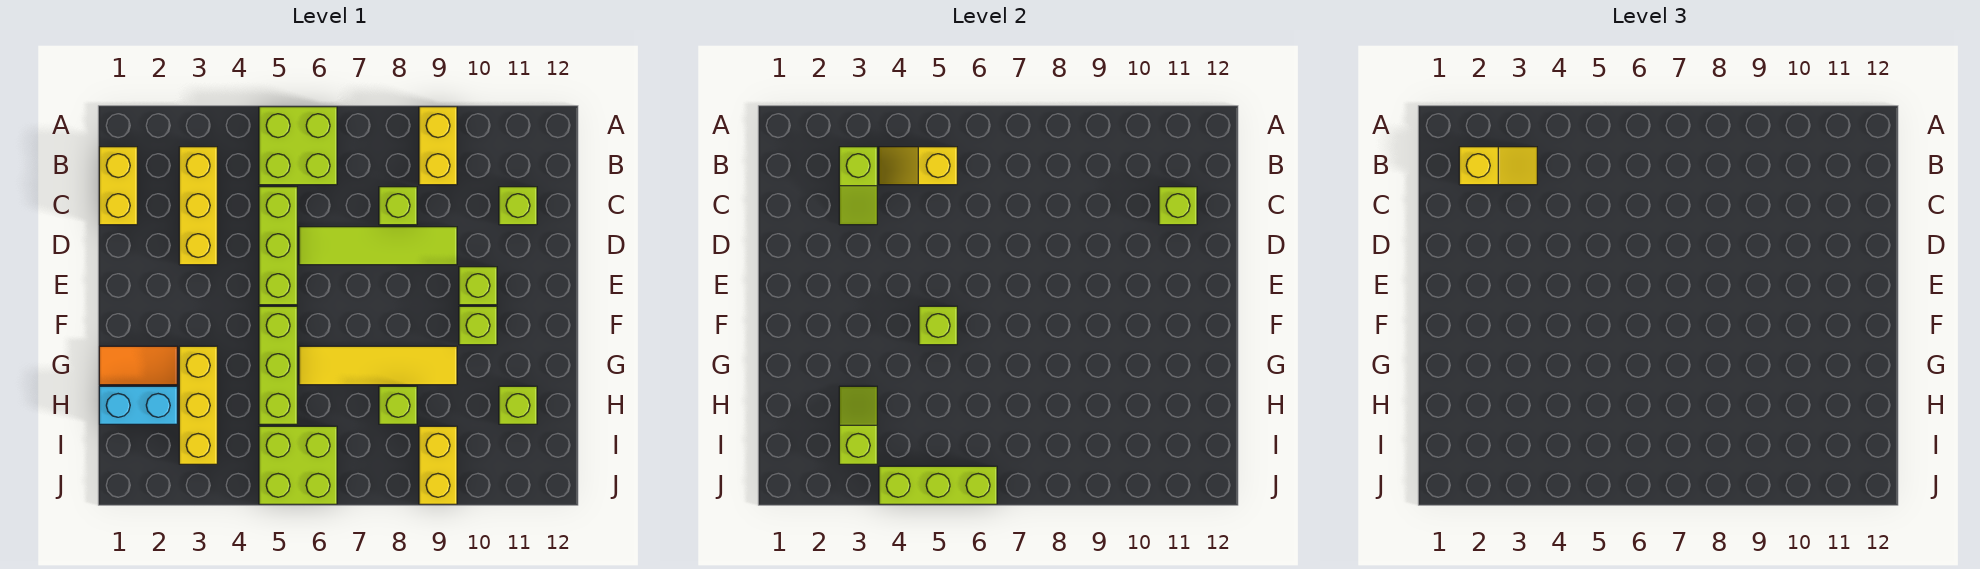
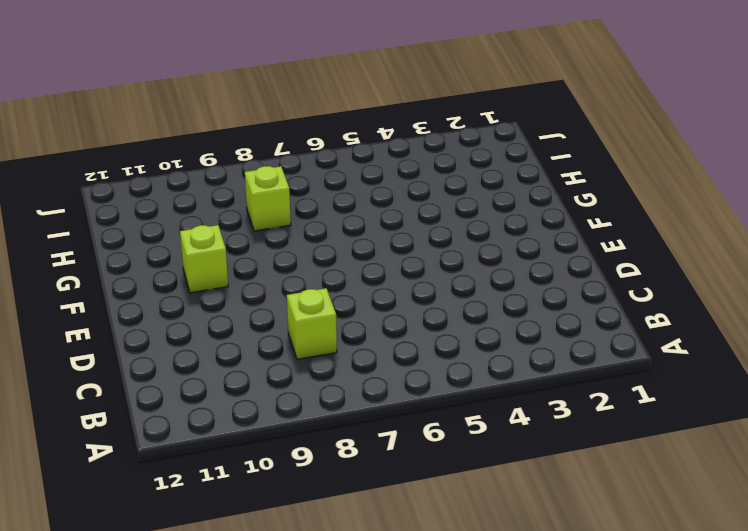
none -> lime brick A5:B6 level 1
none -> yellow brick A9:B9 level 1
none -> yellow brick B1:C1 level 1

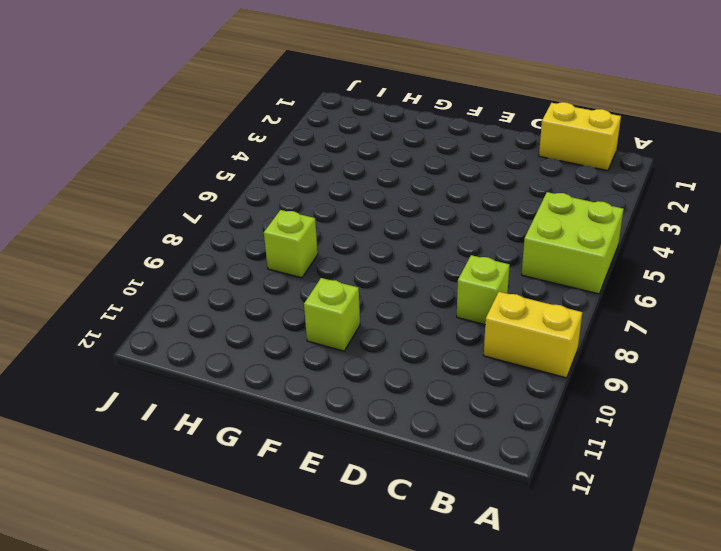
none -> yellow brick B3:D3 level 1
none -> lime brick C5:E5 level 1
none -> lime brick C11 level 1

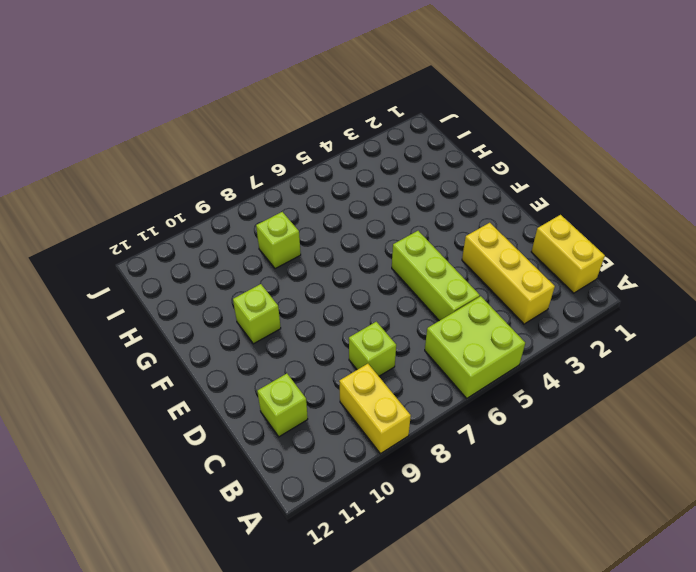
none -> lime tile D6:D9 level 1
none -> lime brick E10 level 1
none -> lime brick F5:H5 level 1

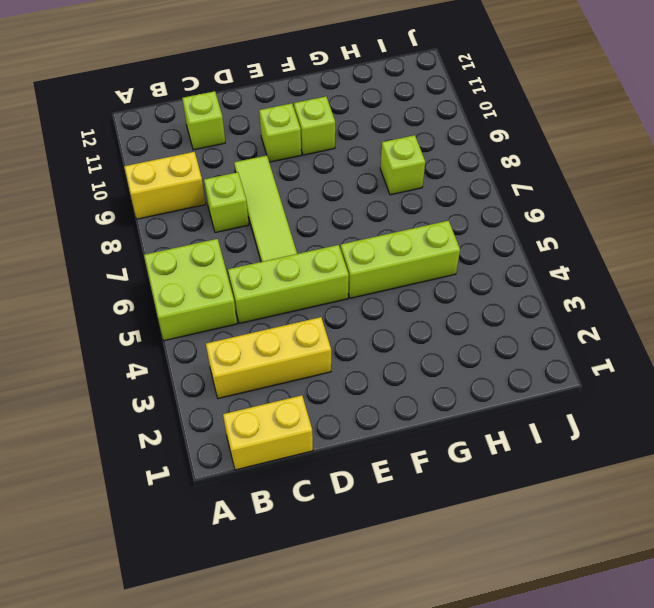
none -> orange tile G1:G2 level 1
none -> yellow brick G3:I3 level 1
none -> yellow tile G6:G9 level 1

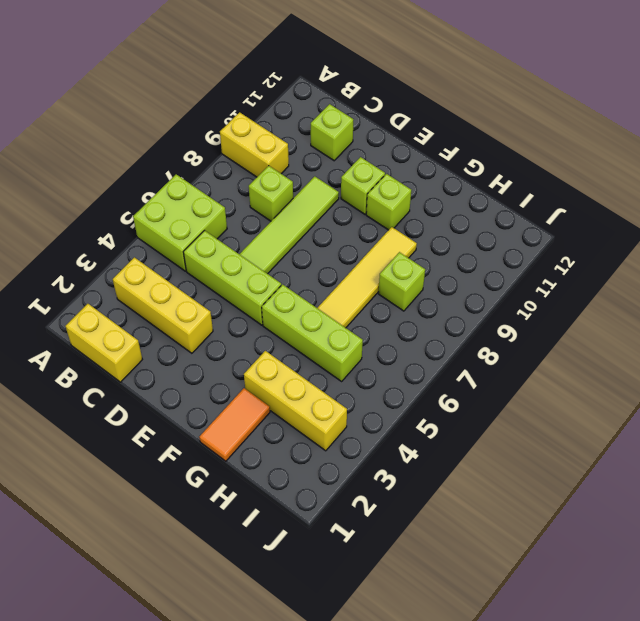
none -> cyan brick H1:H2 level 1
none -> lime brick H11 level 1
none -> lime brick I5:J6 level 1

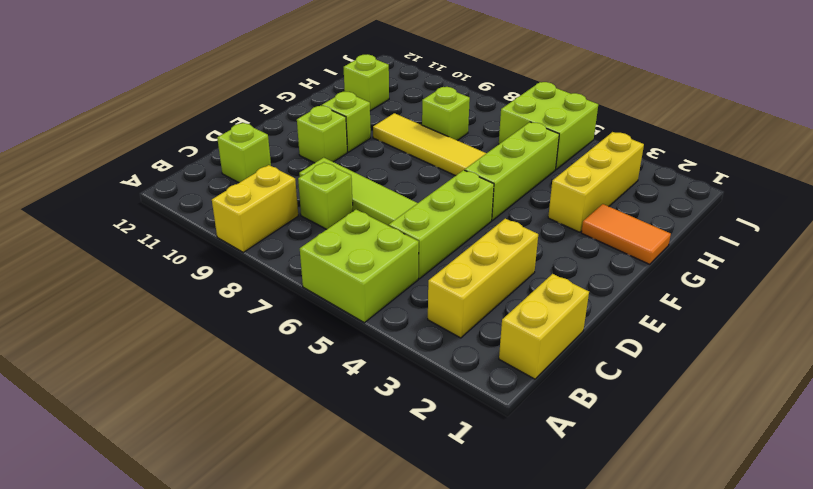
none -> cyan brick H1:H2 level 1
none -> yellow brick I9:J9 level 1
none -> lime slope B3:C3 level 2 top B

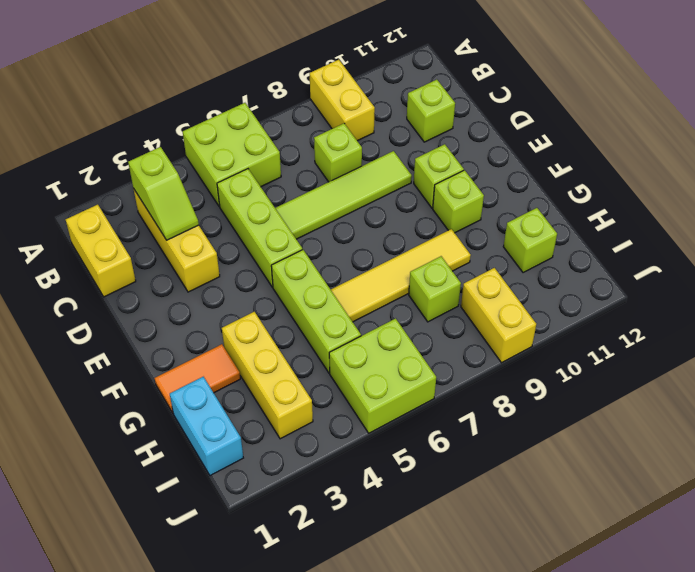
cyan brick H1:I1 level 1 -> cyan brick H1:H2 level 1
none -> yellow slope B4:B5 level 2 top 5
none -> lime brick C11 level 2
none -> lime brick F5 level 2

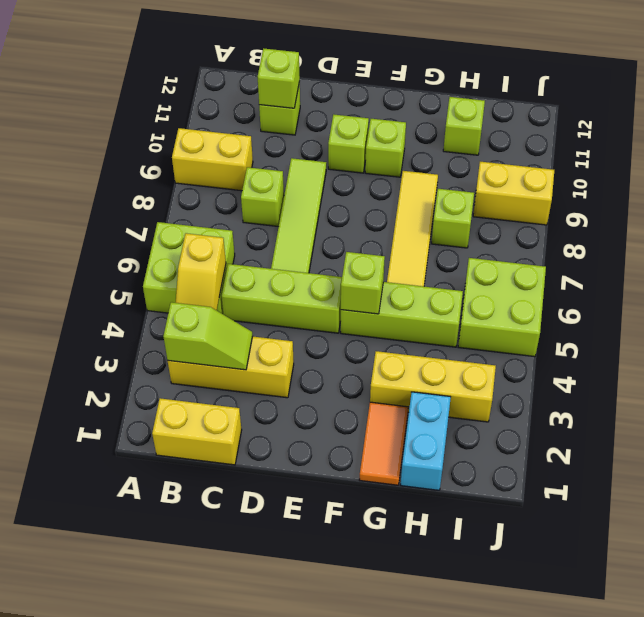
none -> lime slope H3:I3 level 2 top I
none -> lime brick J4:J6 level 2
none -> yellow slope B2:B3 level 3 top 2

